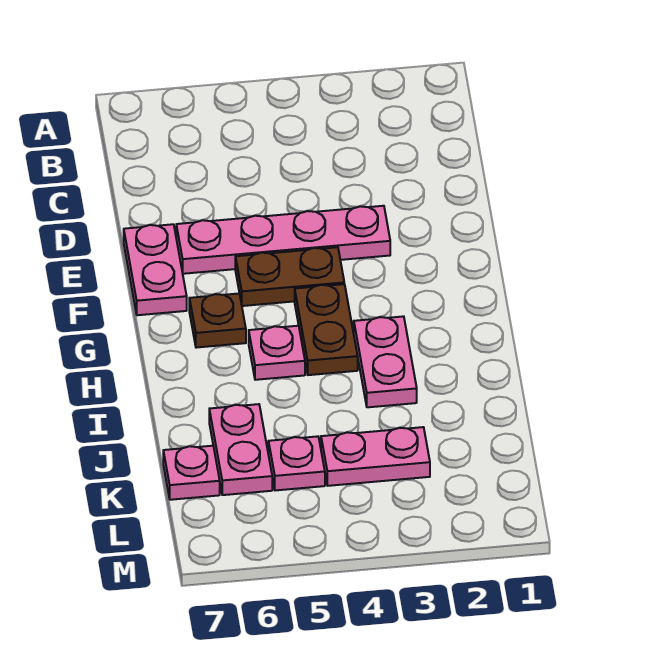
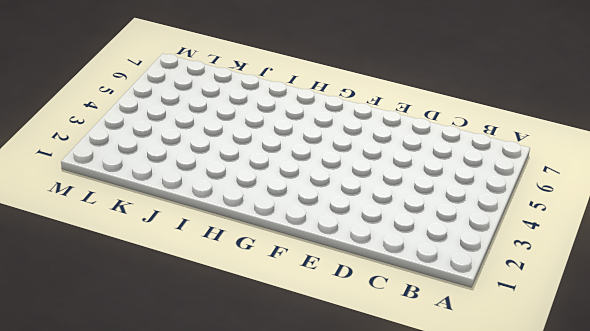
none -> pink plate E3:E6 level 1
none -> pink plate E7:F7 level 1

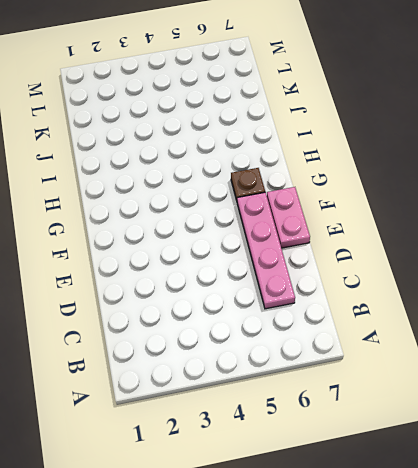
pink plate C6:F6 level 1 -> pink plate E3:E6 level 1
none -> brown plate F4:F5 level 1
none -> brown plate G4:H4 level 1

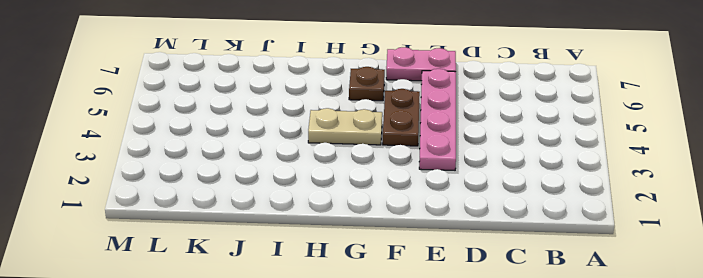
tan plate G4:H4 level 1 -> brown plate G4:H4 level 1
none -> pink plate H3:I3 level 1
none -> pink plate H5 level 1

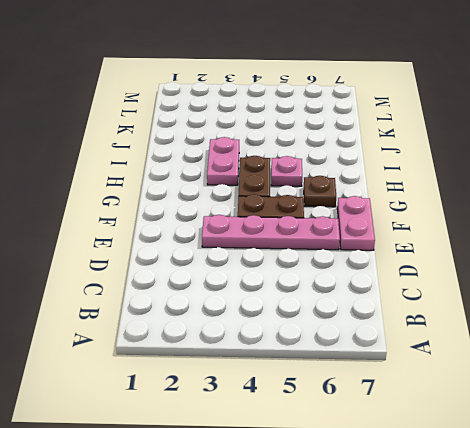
none -> pink plate J6:K6 level 1
none -> pink plate K3:K4 level 1

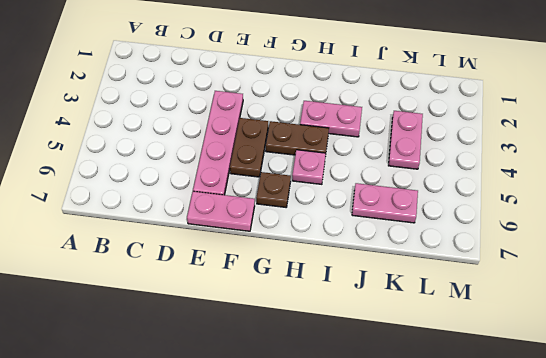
none -> pink plate K5 level 1
none -> pink plate K7 level 1

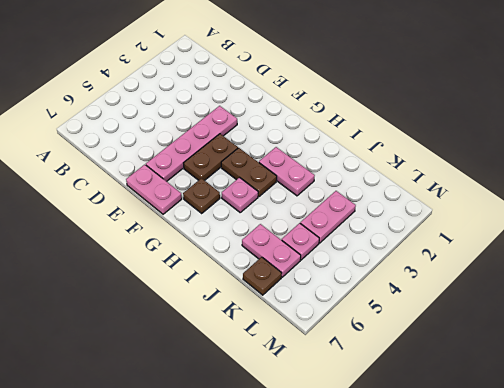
brown plate K7 level 1 -> pink plate K7 level 1

